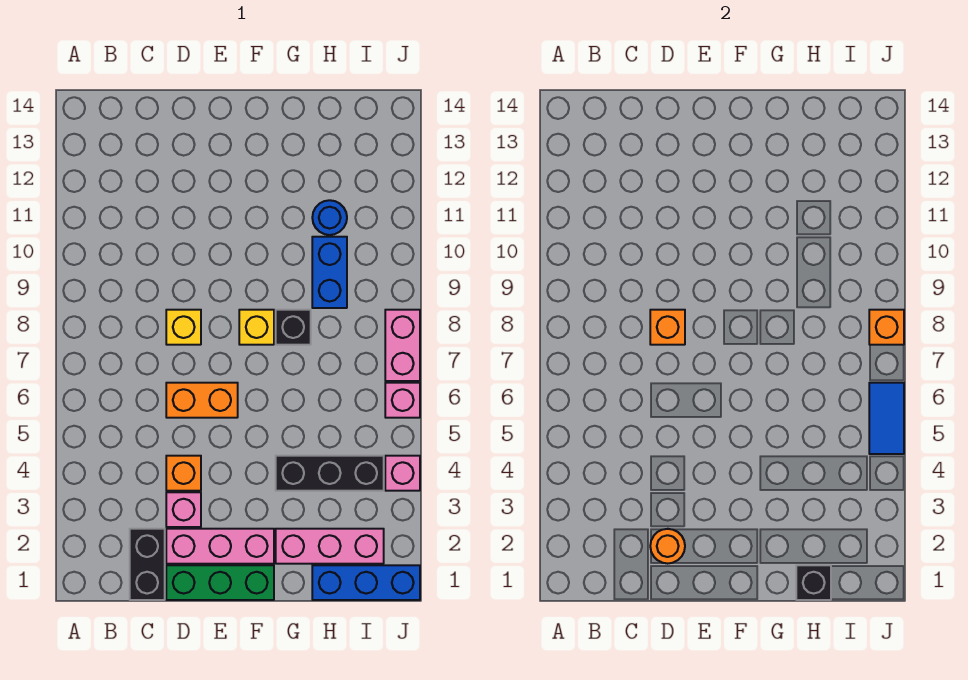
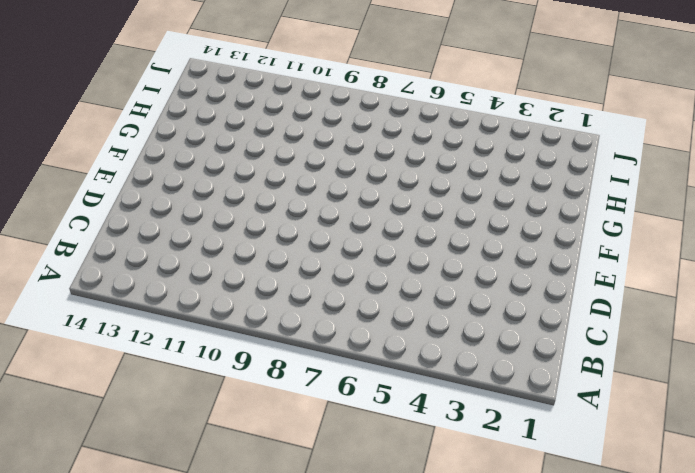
none -> black brick C1:C2 level 1
none -> green brick D1:F1 level 1
none -> pink brick D2:F2 level 1

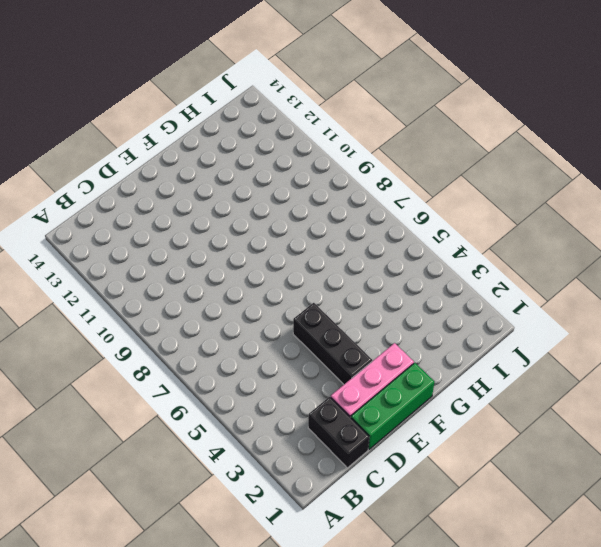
black brick E3:E5 level 1 -> black brick G4:I4 level 1
none -> pink brick D3 level 1
none -> orange brick D4 level 1
none -> orange brick D6:E6 level 1

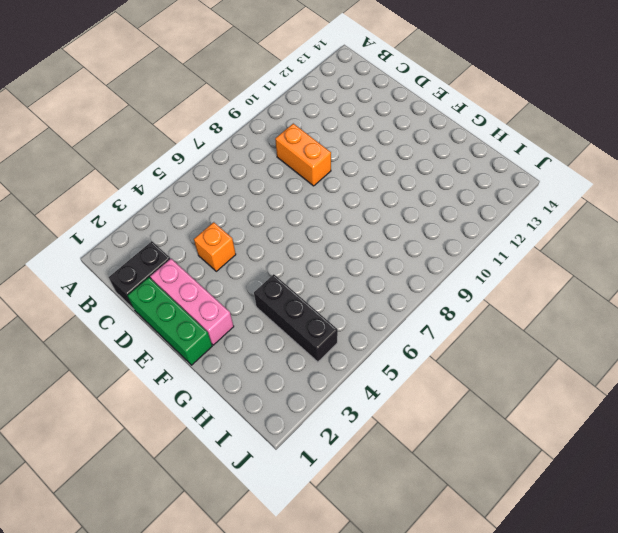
orange brick C9:D9 level 1 -> orange brick D6:E6 level 1
none -> pink brick D3 level 1
none -> yellow brick D8 level 1
none -> yellow brick F8 level 1

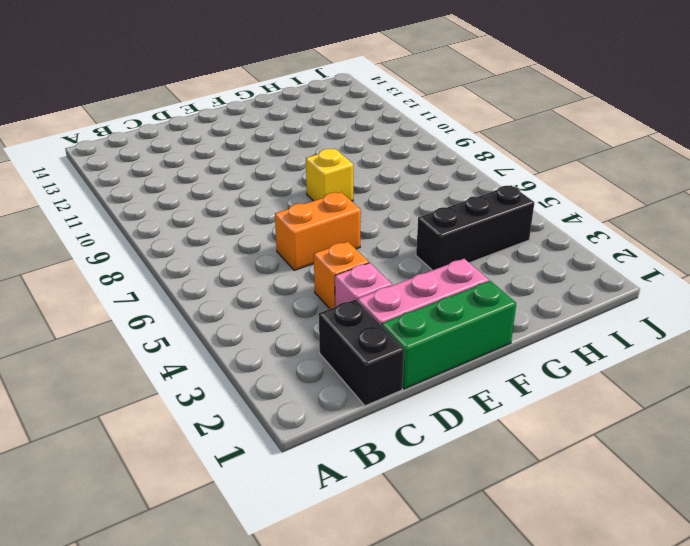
none -> yellow brick D8 level 1
none -> pink brick G2:I2 level 1
none -> black brick G8 level 1

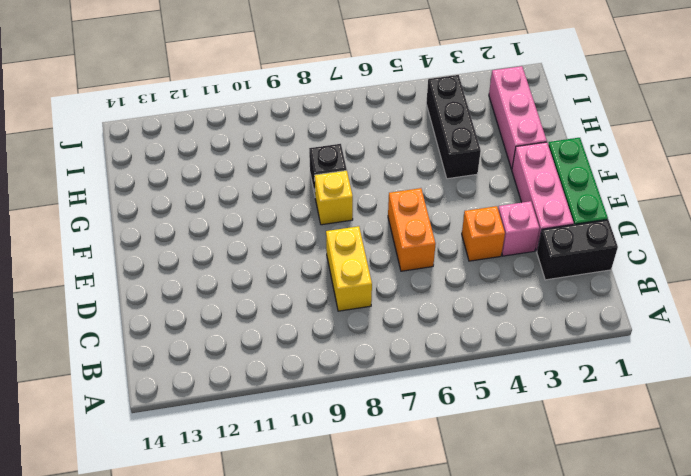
yellow brick C8:D8 level 1 -> yellow brick D8 level 1
none -> blue brick H1:J1 level 1
none -> blue brick H9:H10 level 1
none -> blue round brick H11 level 1

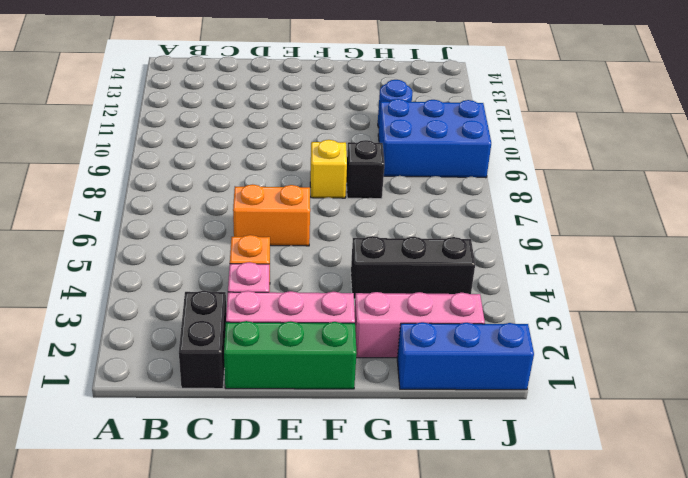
blue brick H9:J10 level 1 -> blue brick H9:H10 level 1
none -> yellow brick D8 level 1
none -> pink brick J4 level 1
none -> pink brick J6 level 1

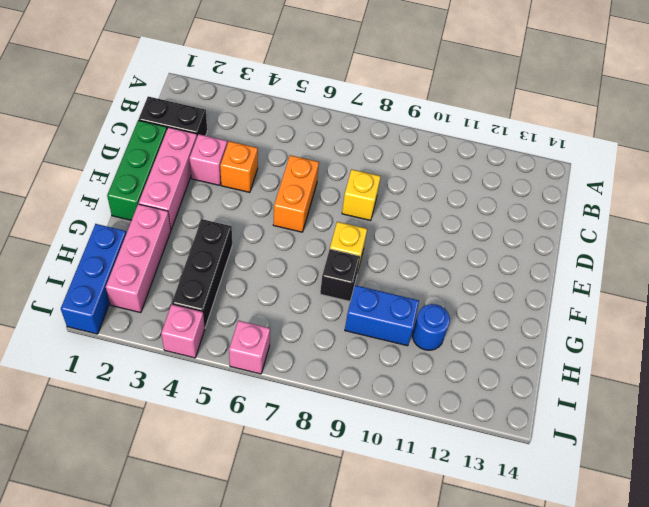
none -> pink brick J7:J8 level 1
none -> orange round brick D2 level 2
none -> orange brick D8 level 2

